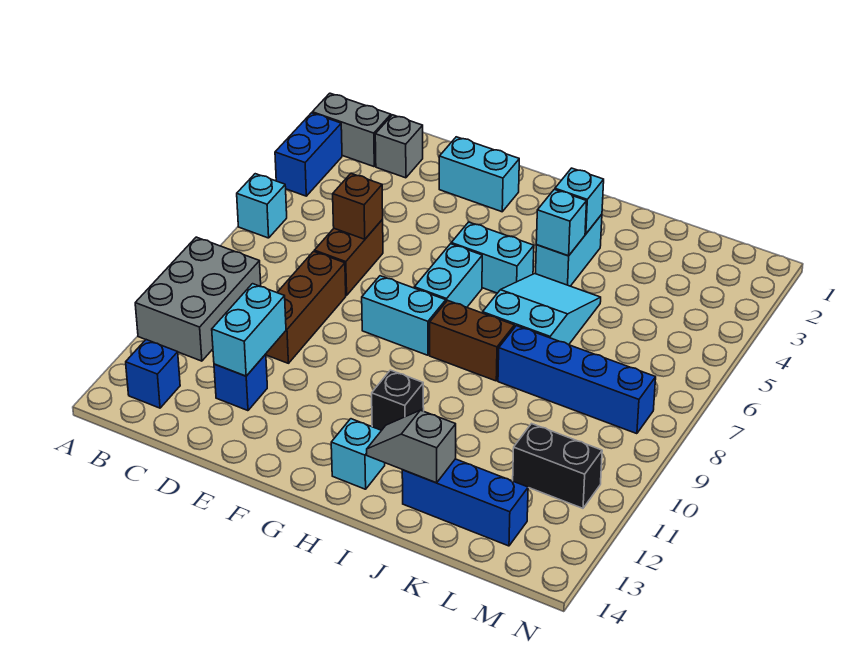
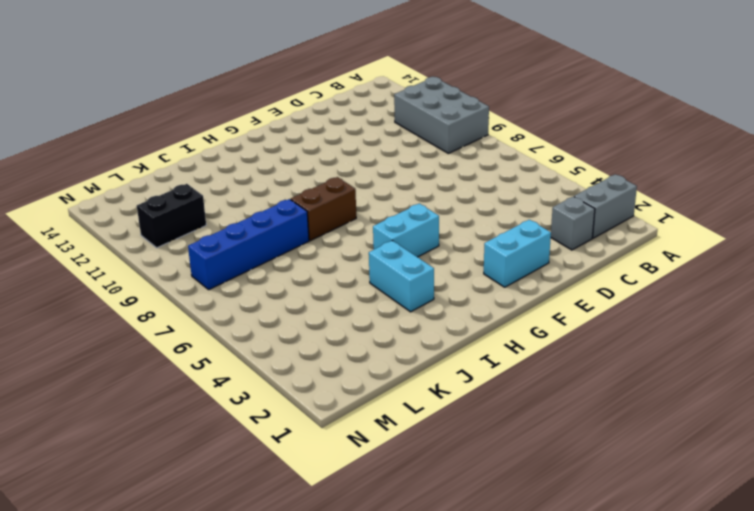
none -> blue brick A3:A4 level 1
none -> cyan brick A6 level 1
none -> blue brick B13 level 1

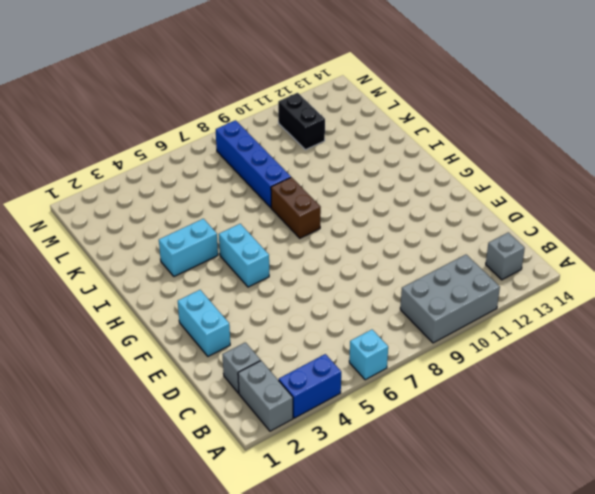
grey brick B13 level 1 -> blue brick B13 level 1
none -> brown brick D6:D7 level 1
none -> brown brick D8:D10 level 1
none -> blue brick D12 level 1

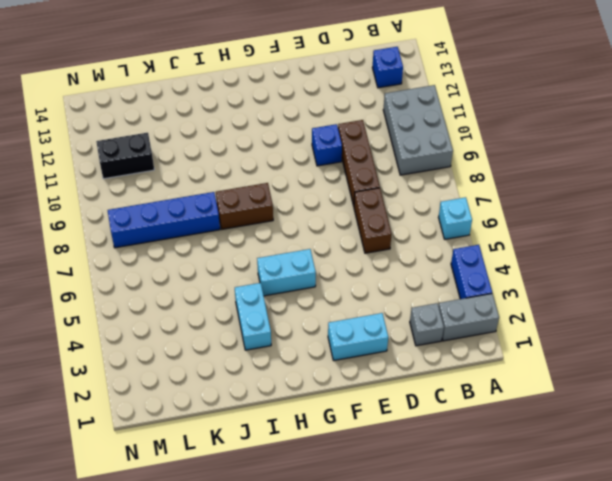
blue brick E10 level 1 -> blue brick D12 level 1
none -> cyan brick F8:G8 level 1
none -> cyan brick G6:G7 level 1
none -> black brick H11 level 1

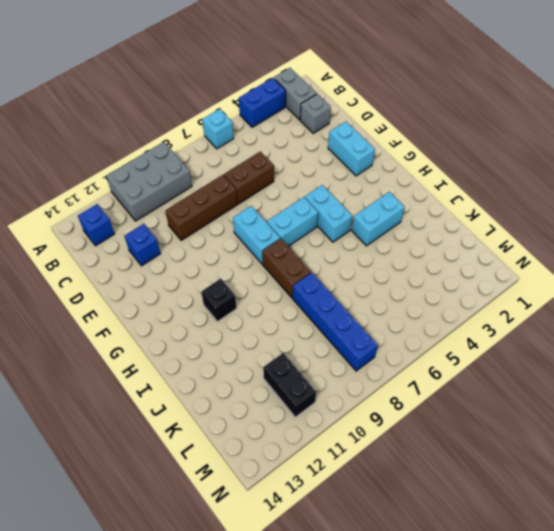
none -> cyan brick H13 level 1
none -> cyan slope I5:J7 level 1 top 7
none -> blue brick J13:L13 level 1

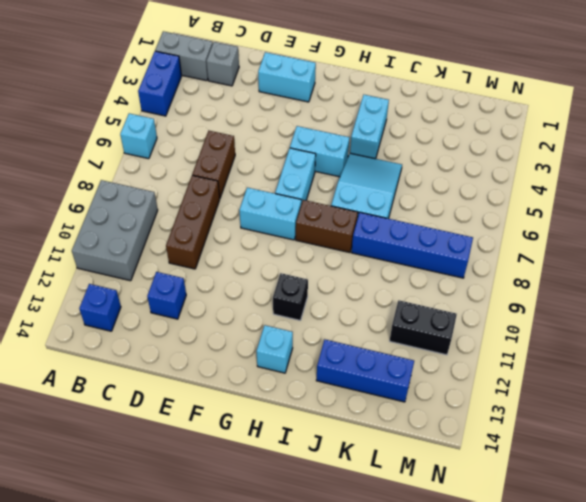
none -> brown brick D6 level 2
none -> cyan brick D11:D12 level 2
none -> cyan brick I3 level 2

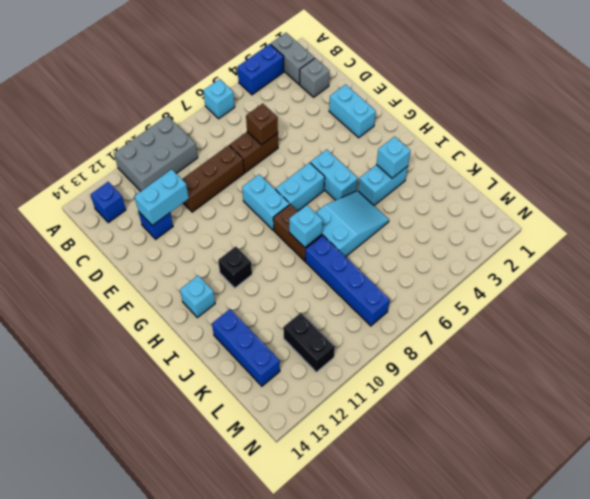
cyan brick I8 level 2 -> cyan brick I4 level 2
none -> grey slope I13:J13 level 2 top J

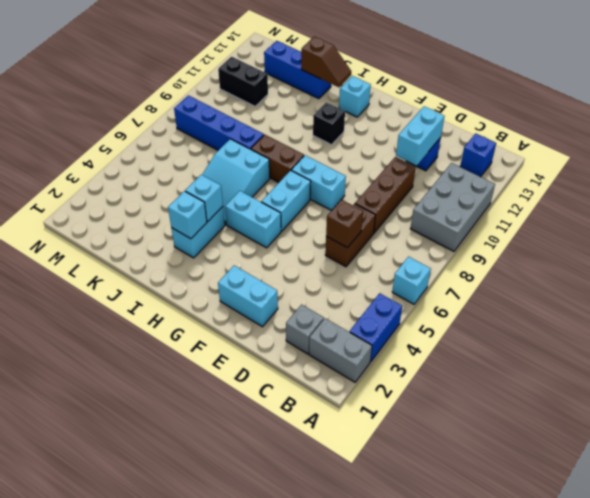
brown slope I13:J13 level 2 top J -> grey slope I13:J13 level 2 top J

